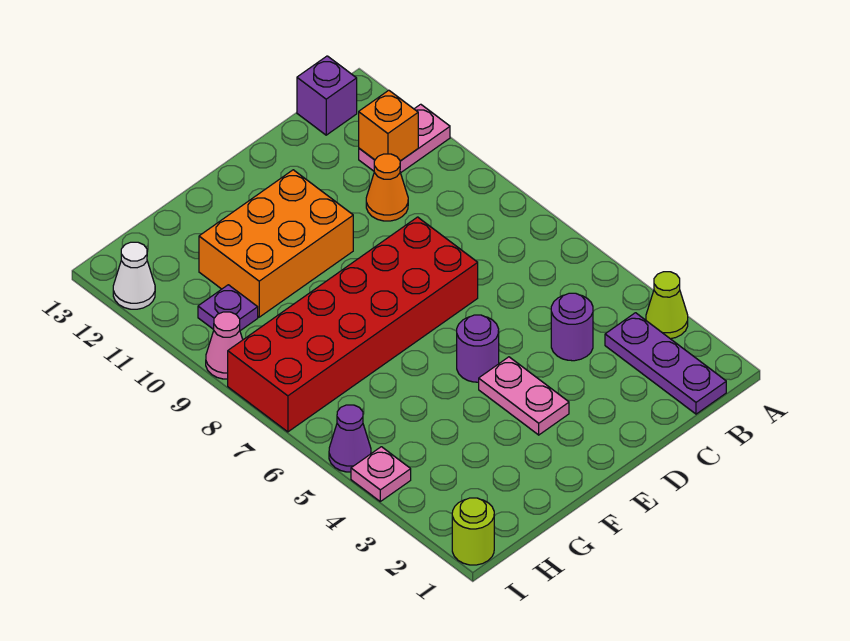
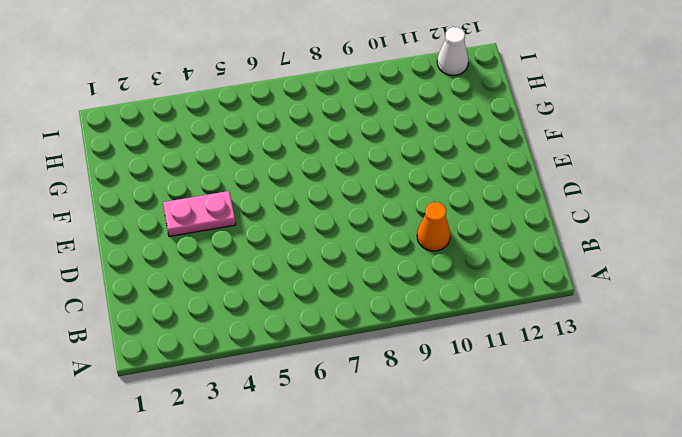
none -> lime cone A3 level 1
none -> pink plate A11:B11 level 1
none -> purple plate B1:B3 level 1

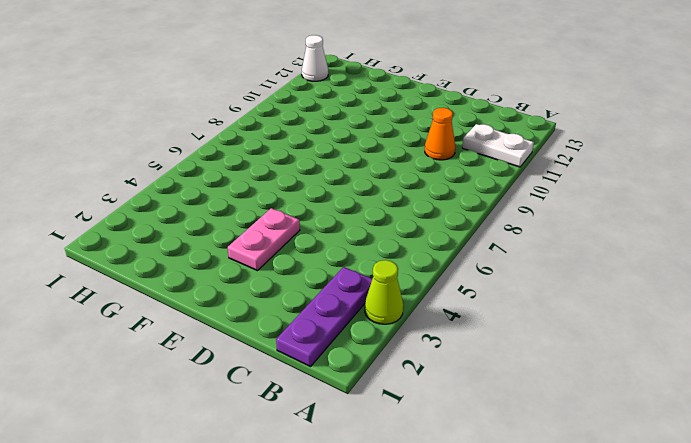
white plate A11:B11 level 1 -> pink plate A11:B11 level 1
none -> purple brick B13 level 1
none -> purple round brick C4 level 1
none -> red brick D7:I8 level 1

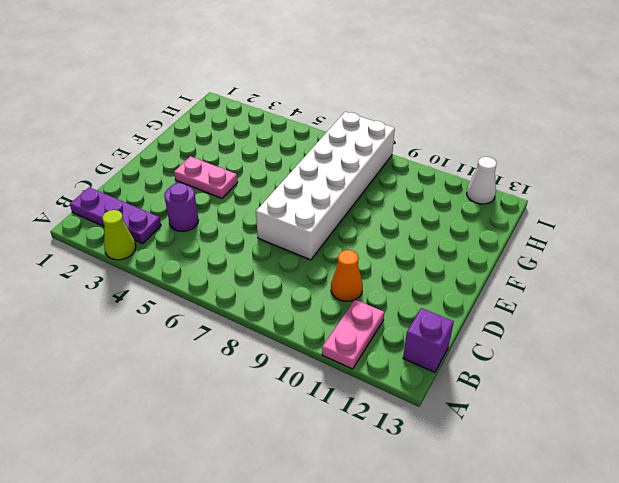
white brick D7:I8 level 1 -> red brick D7:I8 level 1
none -> purple round brick E5 level 1
none -> orange brick E10:G11 level 1
none -> purple plate H10 level 1

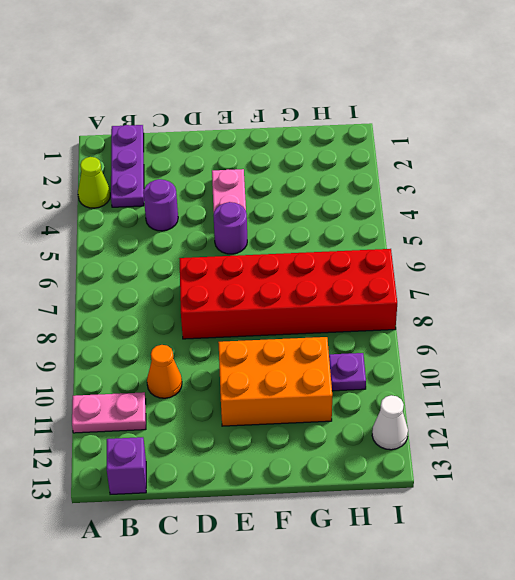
none -> lime round brick I1 level 1
none -> pink plate I4 level 1
none -> purple cone I5 level 1

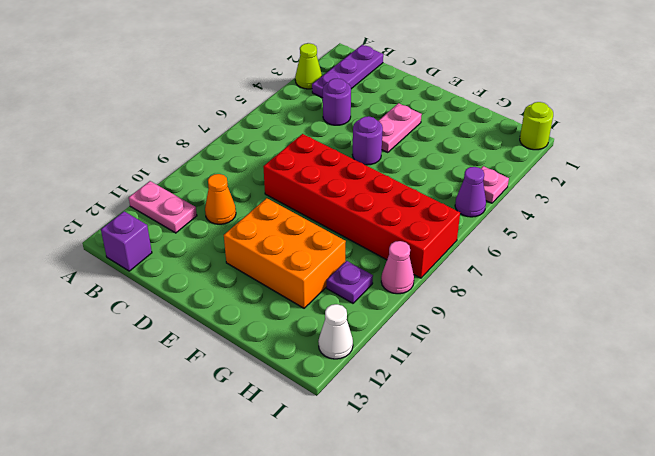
none -> orange brick B11 level 2

